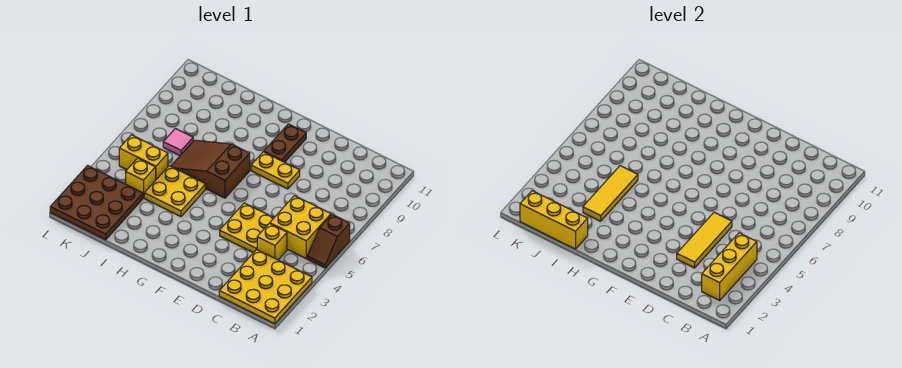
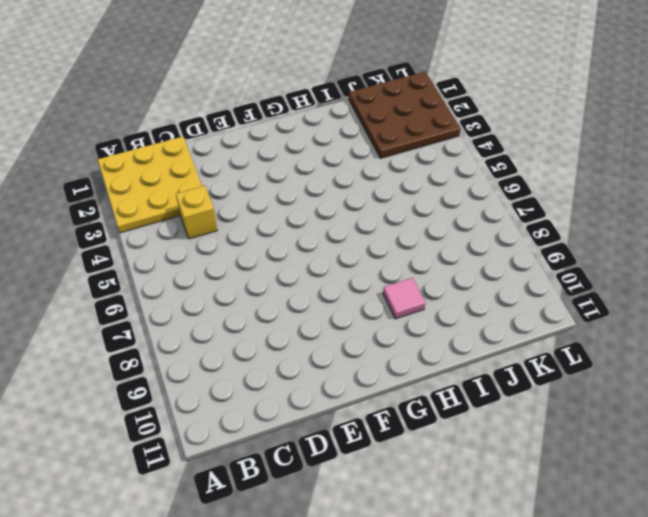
pink tile H9 level 1 -> pink tile J7 level 1
none -> brown slope A5:A6 level 1 top 6
none -> yellow brick B5:C6 level 1
none -> yellow plate D4:E5 level 1

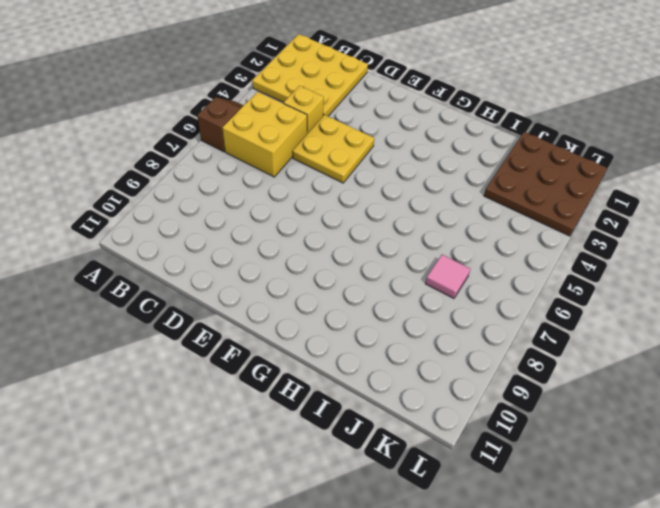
none -> yellow plate E8:F8 level 1
none -> brown plate F9:F10 level 1
none -> brown slope G6:I7 level 1 top G

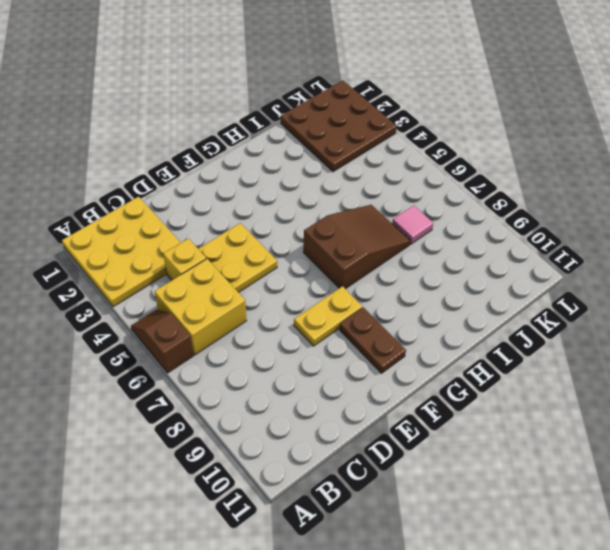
none -> yellow plate H4:I5 level 1
none -> yellow brick J4 level 1
none -> yellow brick J5:K5 level 1

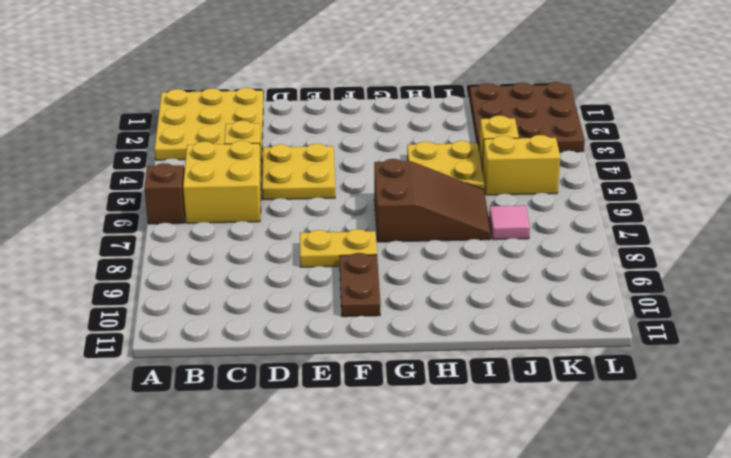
none -> yellow brick B2:B4 level 2
none -> yellow tile D3:D5 level 2
none -> yellow brick I1:K1 level 2

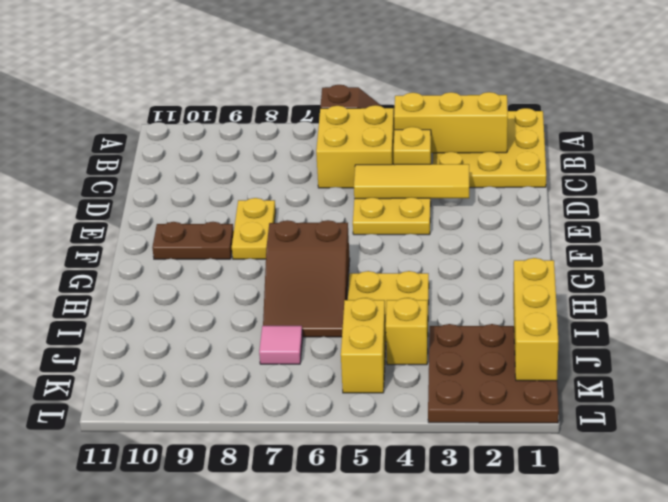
none -> yellow tile I3:I5 level 2

